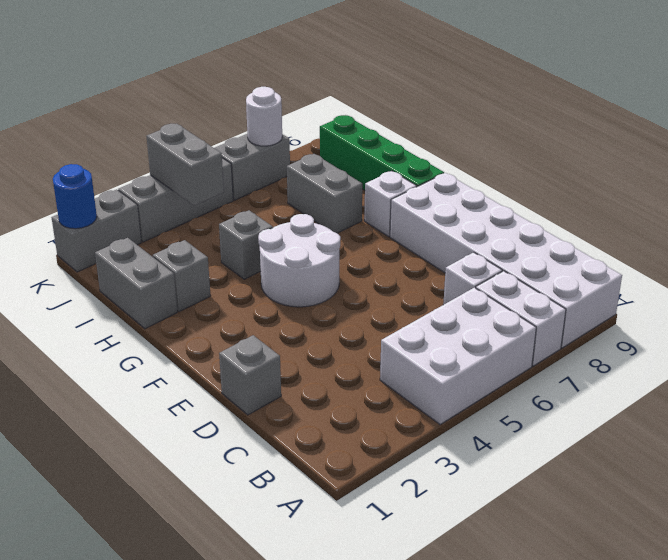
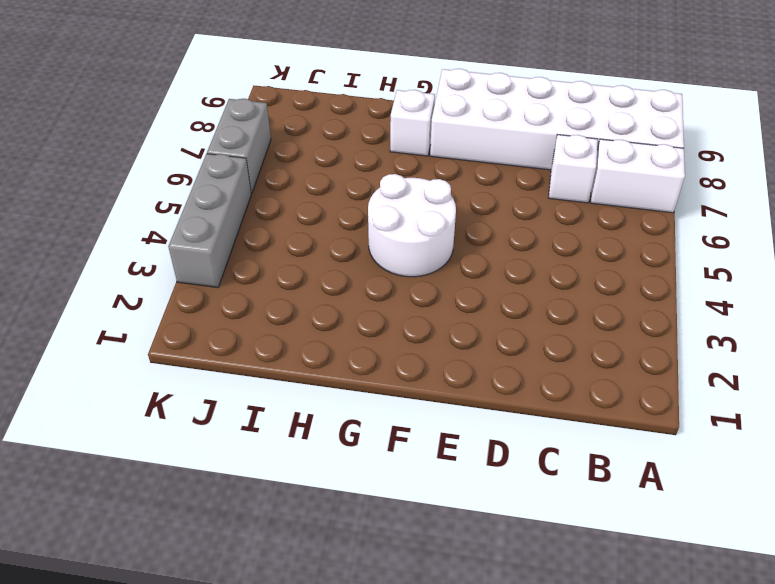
none -> white brick A4:B6 level 1
none -> grey brick D1 level 1
none -> green brick G9:J9 level 1

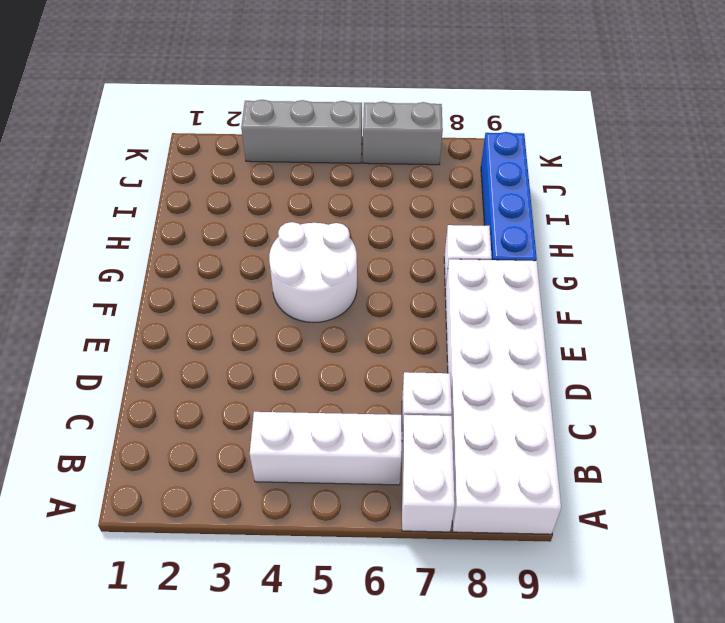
white brick B4:B6 level 1 -> white brick A4:B6 level 1
blue brick G9:J9 level 1 -> green brick G9:J9 level 1
none -> grey brick D1 level 1
none -> grey brick H1:I1 level 1
none -> grey brick H2 level 1

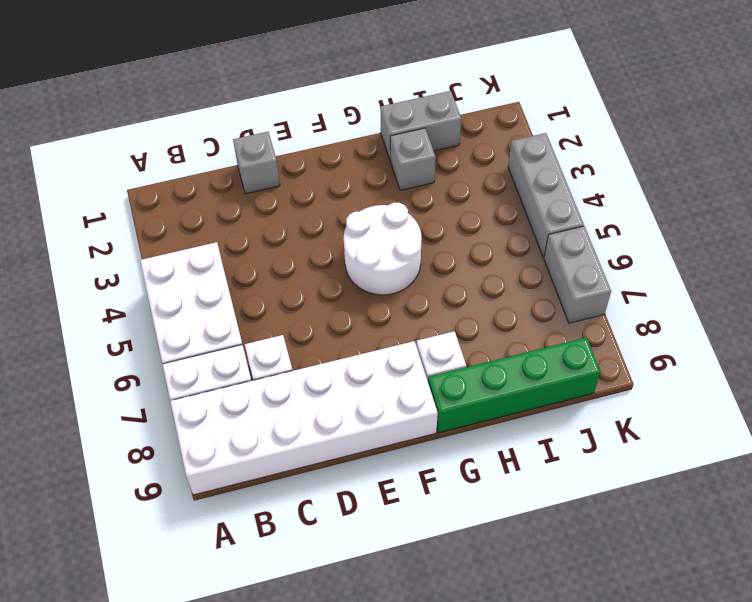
none -> grey brick H4 level 1
none -> grey brick H7:I7 level 1
none -> grey brick K1:K2 level 1

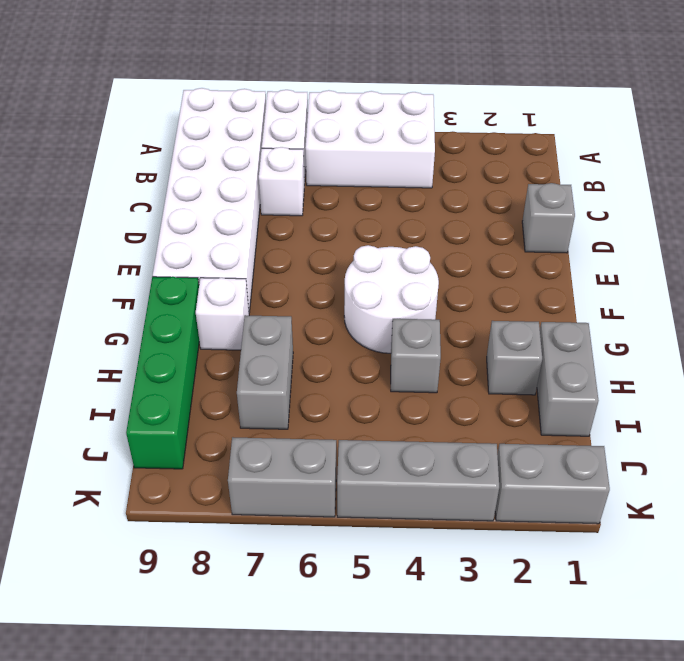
none -> grey brick J4:K4 level 2
none -> blue round brick K1 level 2
none -> white round brick K7 level 2

